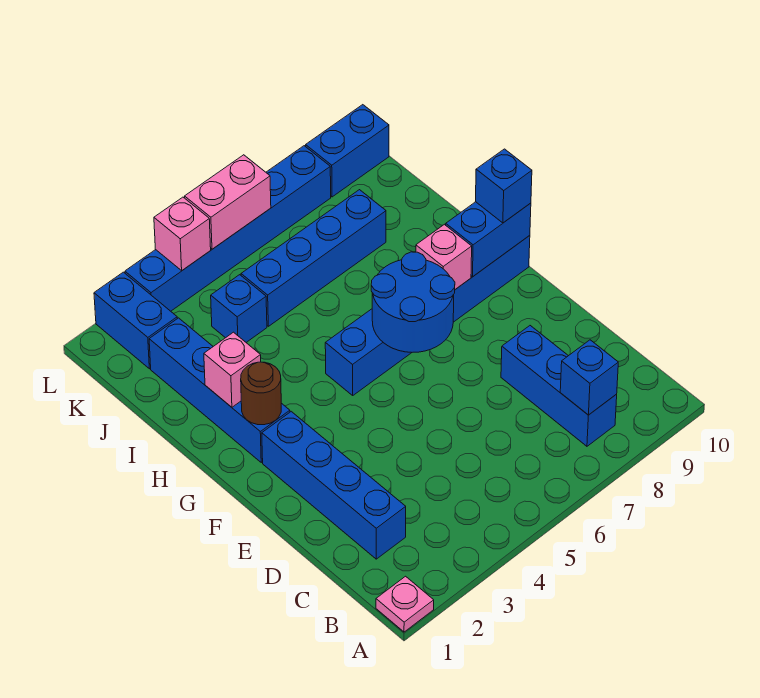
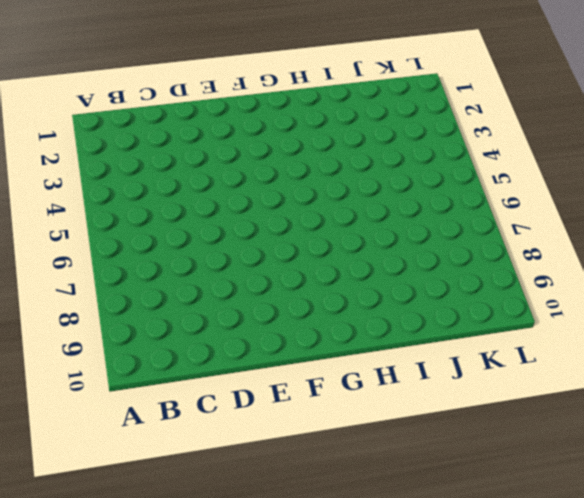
none -> pink plate A1 level 1
none -> blue brick B8:D8 level 1
none -> blue brick C2:F2 level 1

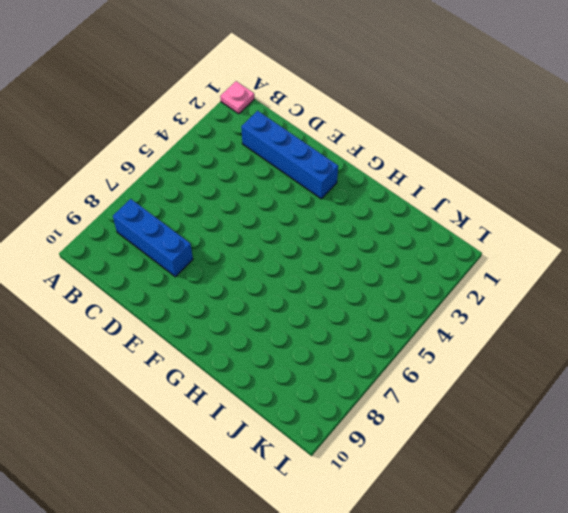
none -> blue brick G2:J2 level 1
none -> blue brick G5:G10 level 1
none -> blue brick J4 level 1

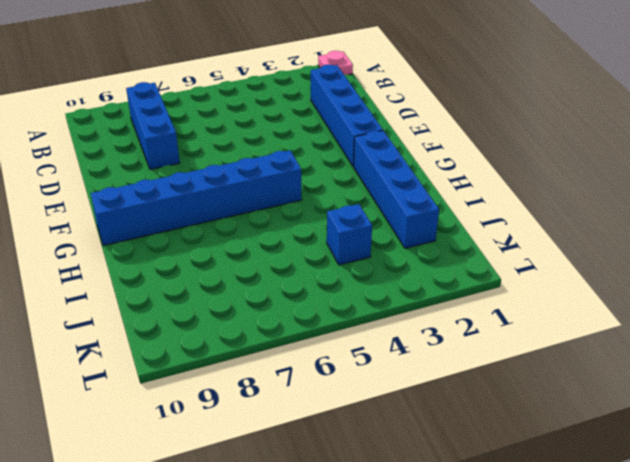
none -> blue brick J5:J8 level 1
none -> blue brick K2:L2 level 1
none -> blue brick L3:L8 level 1

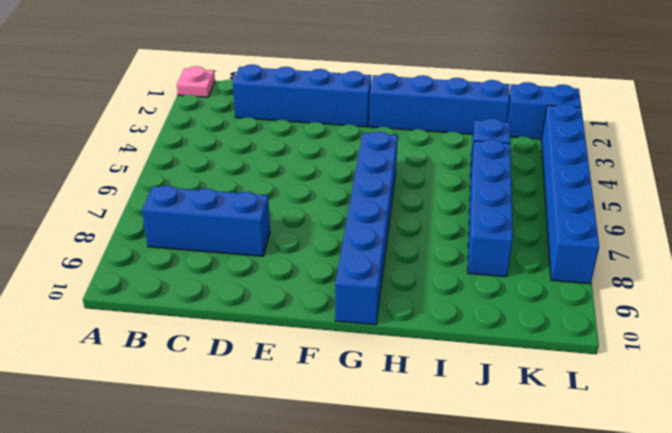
none -> blue brick L9:L10 level 1
none -> blue brick B8 level 2
none -> blue round brick F6:G7 level 2

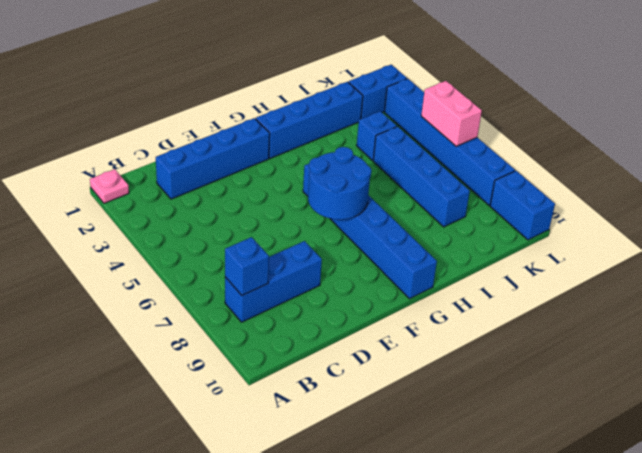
none -> brown round brick G2 level 2
none -> pink brick G8 level 2
none -> blue brick G9:G10 level 2

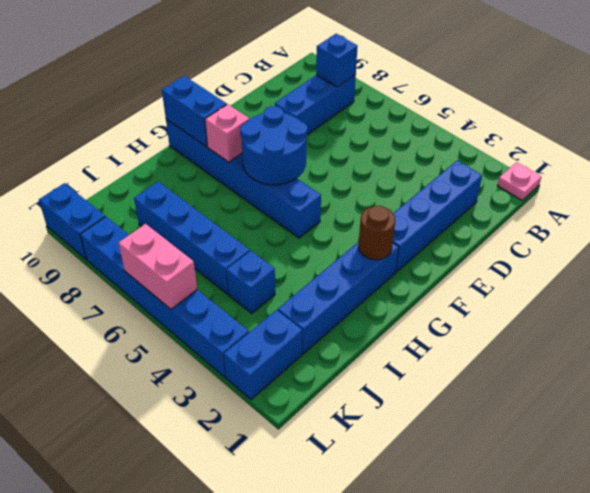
none -> pink brick H2 level 2
none -> pink brick L4 level 2
none -> blue brick G10 level 3

